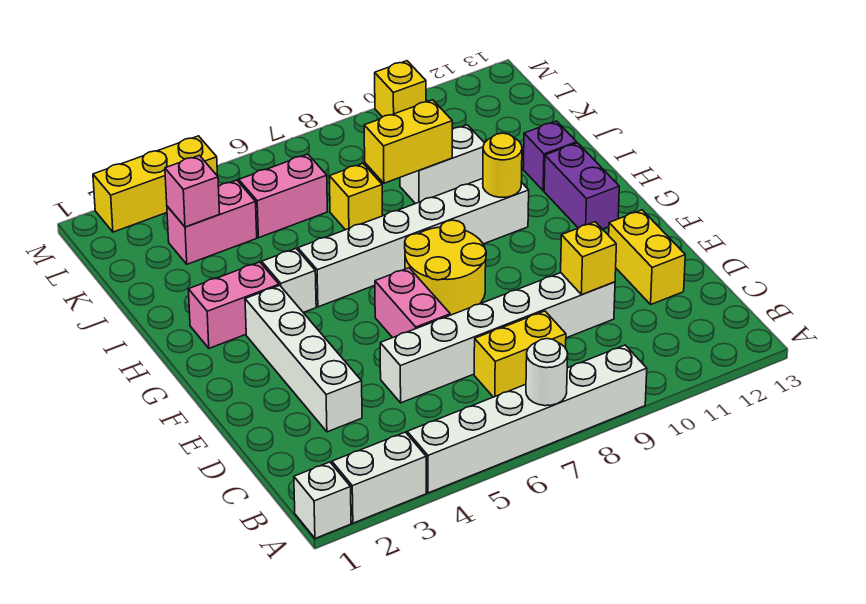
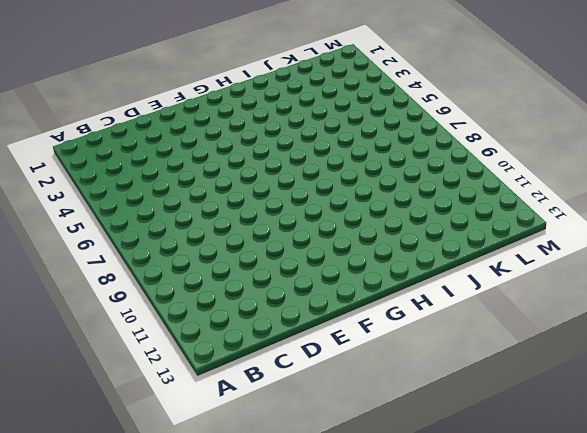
none -> white brick A1 level 1
none -> white brick A2:A3 level 1
none -> white brick A4:A9 level 1

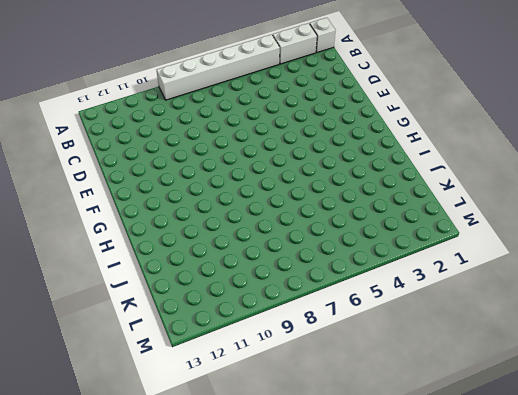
none -> yellow brick C7:C8 level 1
none -> white brick D3:G3 level 1
none -> white brick D5:D10 level 1

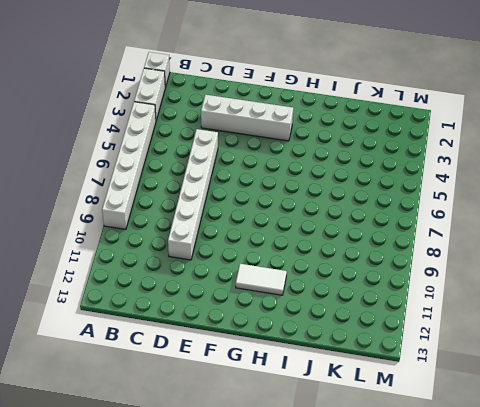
white tile G11:H11 level 1 -> none
none -> yellow brick C7:C8 level 1
none -> yellow brick D12:E12 level 1
none -> pink brick E6:F6 level 1

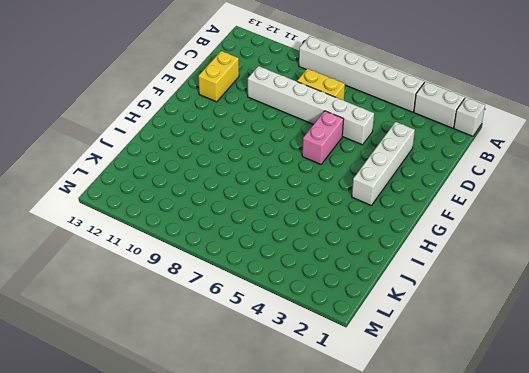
none -> yellow round brick F7:G8 level 1
none -> purple brick G12:H12 level 1
none -> pink brick H2:H3 level 1

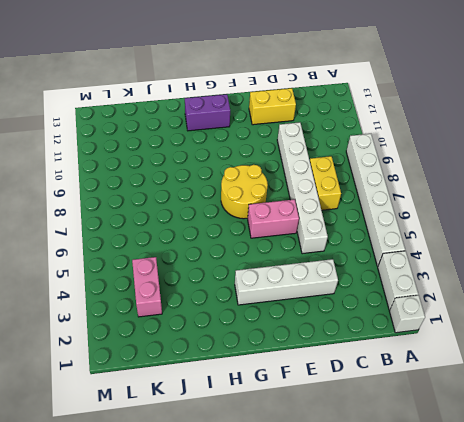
none -> pink brick H2:H3 level 1
none -> white brick H4 level 1
none -> white brick H5:H10 level 1

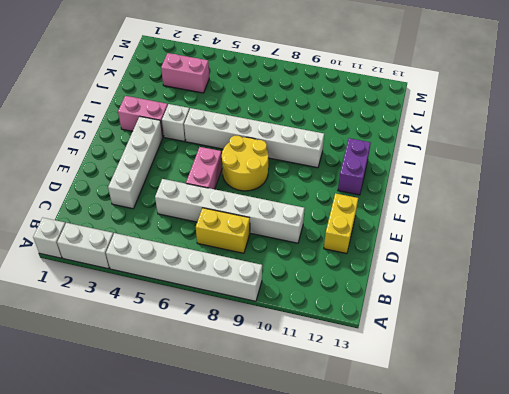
none -> purple brick I12 level 1
none -> yellow brick J7 level 1
none -> white brick J9:J10 level 1

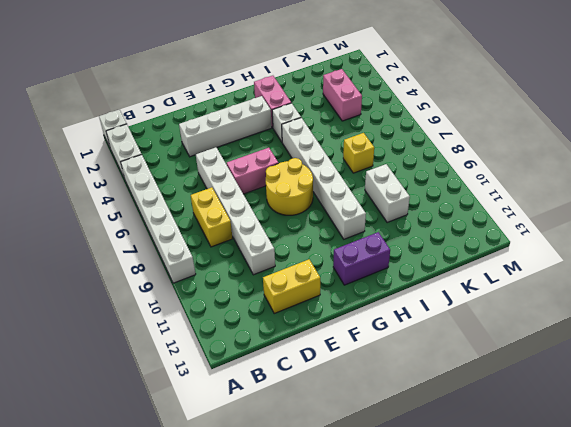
none -> purple brick I12 level 1
none -> pink brick K5:K6 level 1
none -> yellow brick M2:M4 level 1

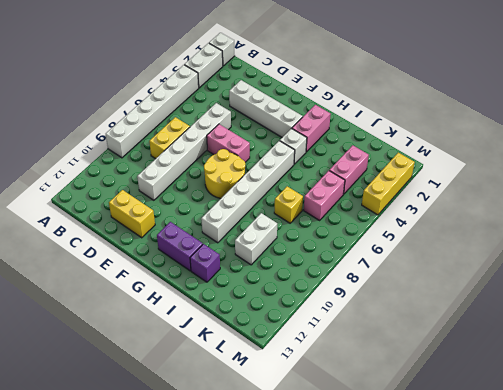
none -> yellow brick M10 level 1
none -> white round brick A7 level 2
none -> yellow brick D10 level 2

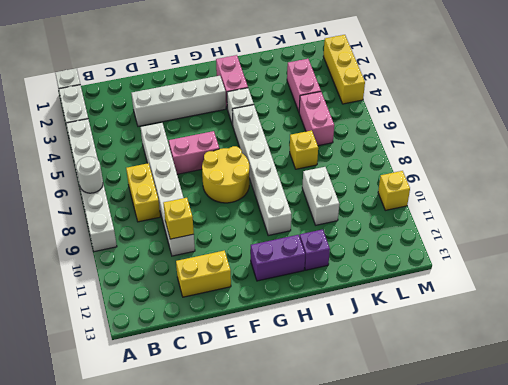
none -> yellow round brick H10 level 2
none -> yellow brick J8:J9 level 2
none -> pink brick K3 level 2

